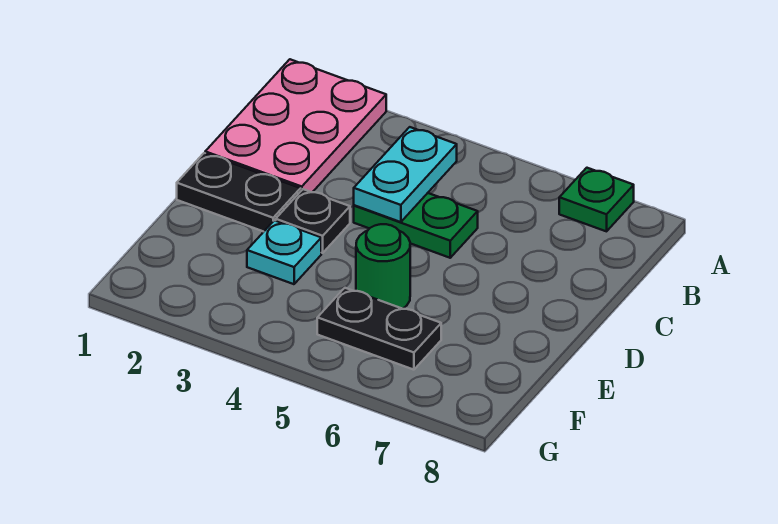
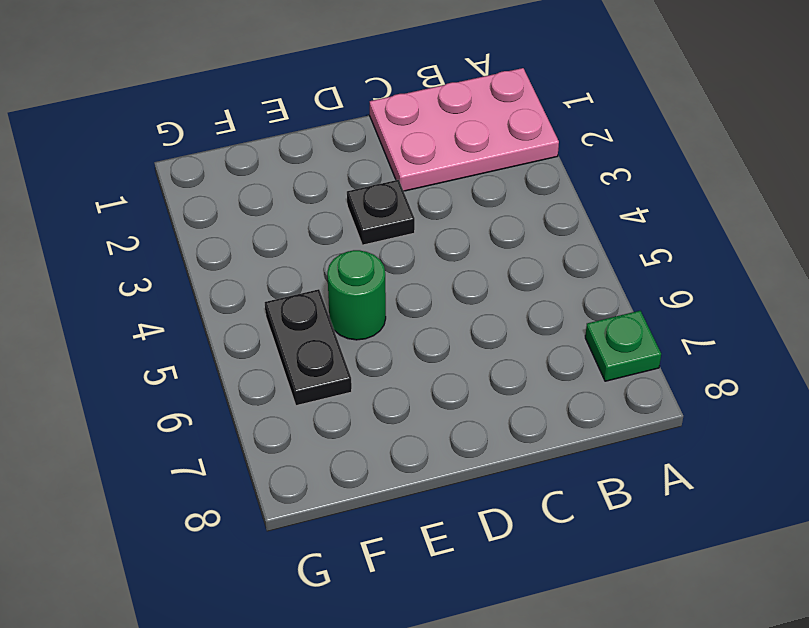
none -> green plate C4:C5 level 1
none -> black plate D1:D2 level 1

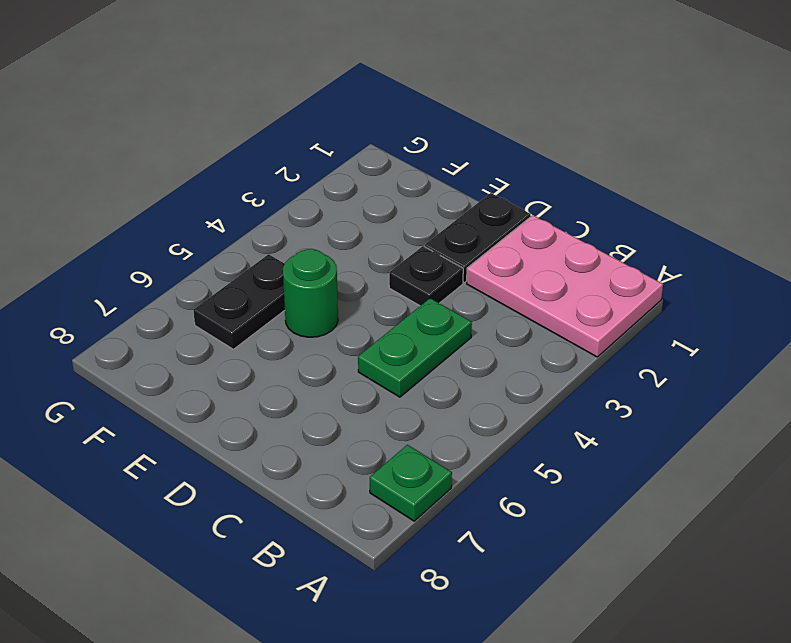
none -> cyan plate E3 level 1
none -> cyan plate B4:C4 level 2

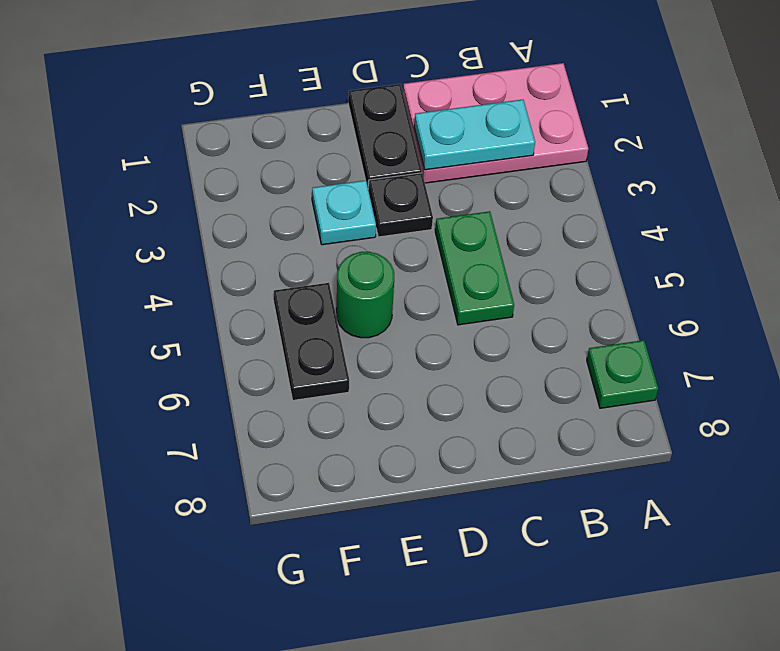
cyan plate B2:C2 level 2 -> cyan plate B4:C4 level 2

